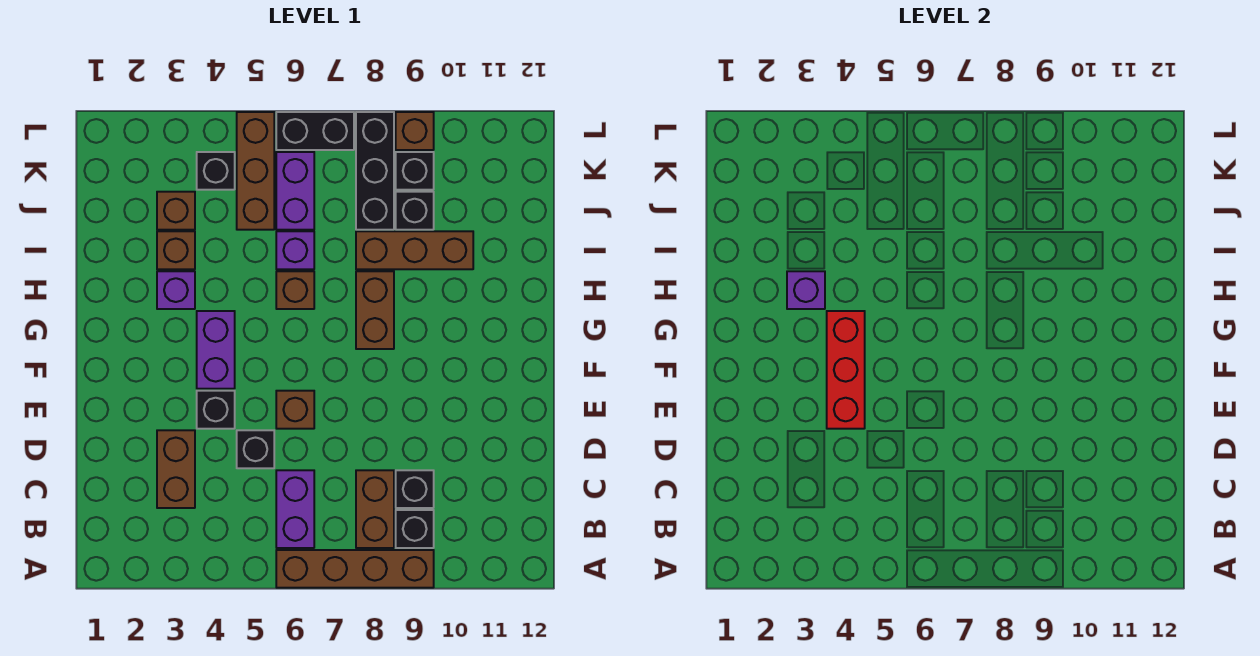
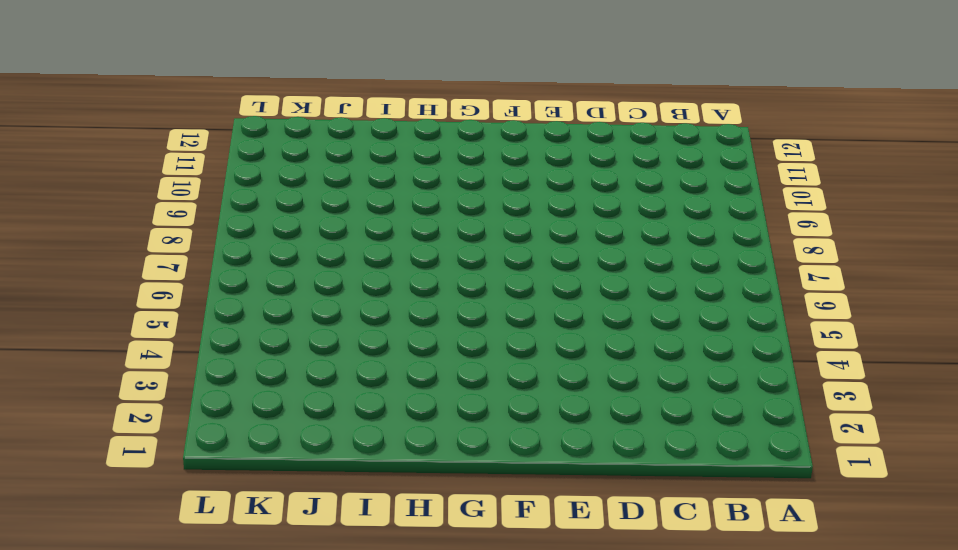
none -> brown brick A6:A9 level 1
none -> purple brick B6:C6 level 1
none -> brown brick B8:C8 level 1

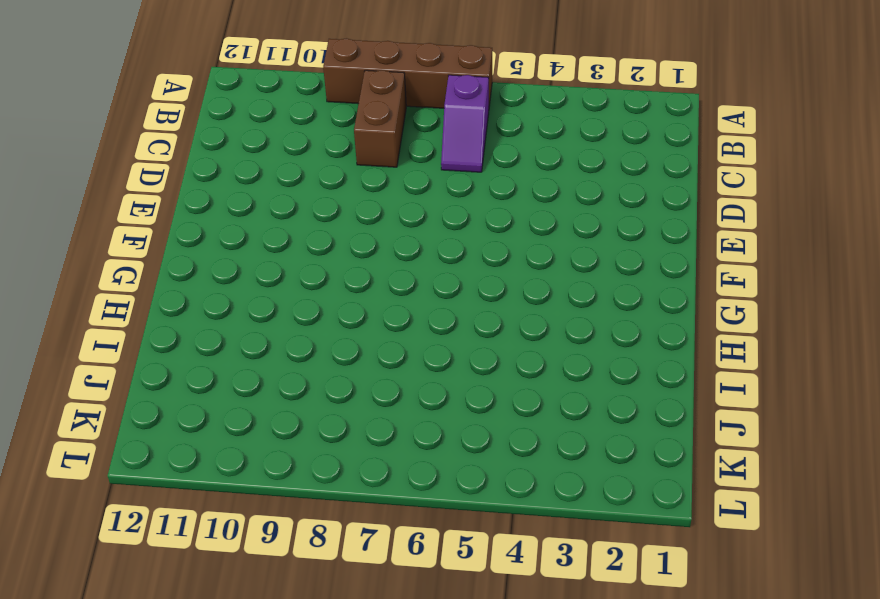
purple slope B6:C6 level 1 top B -> purple brick B6:C6 level 1
none -> black brick B9 level 1
none -> brown brick C3:D3 level 1
none -> black brick C9 level 1

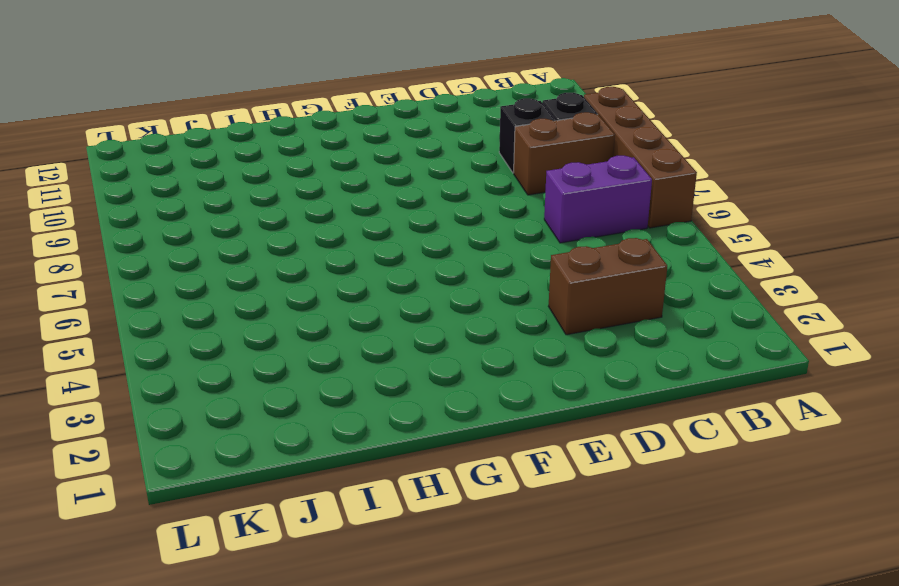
none -> black brick D5 level 1
none -> black brick E4 level 1
none -> brown brick E6 level 1

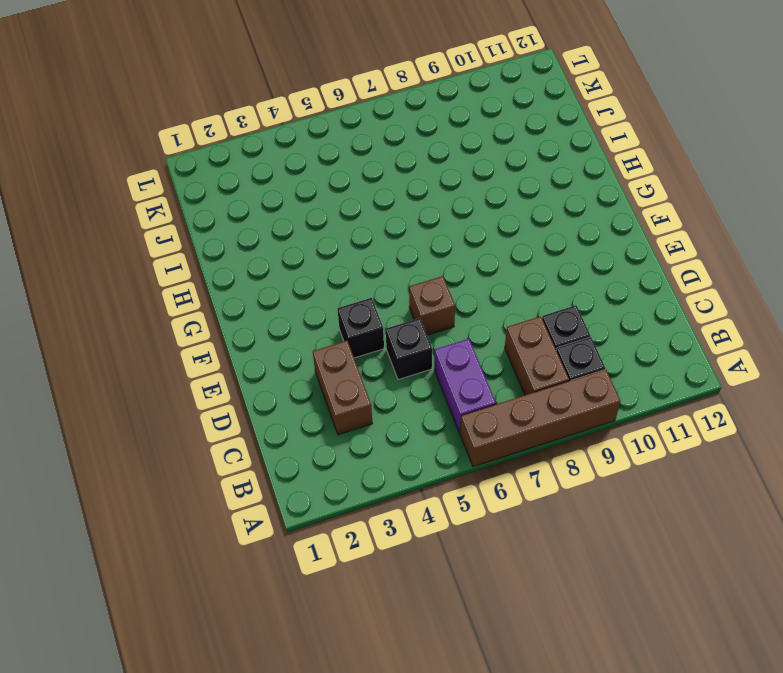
none -> purple brick F4:G4 level 1
none -> brown brick G8:H8 level 1
none -> purple brick H3 level 1

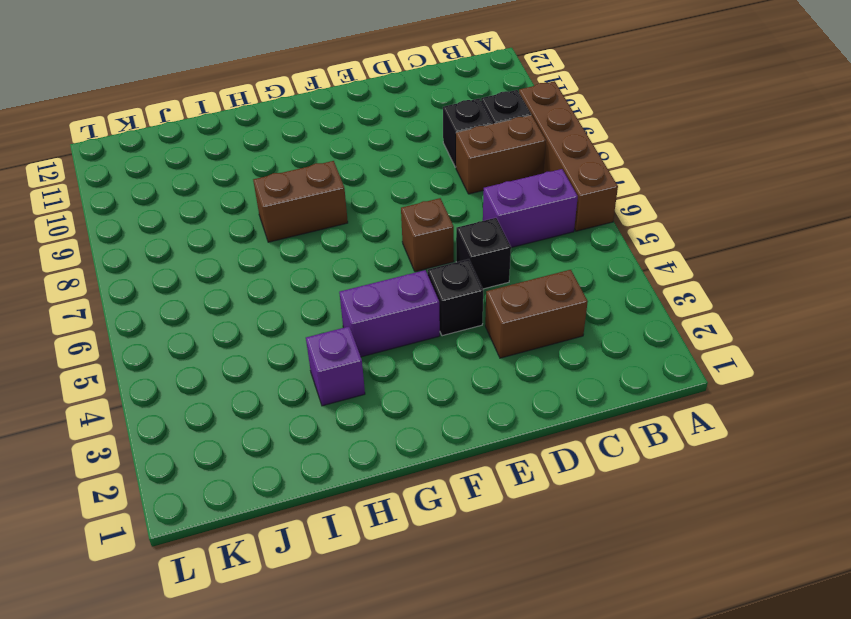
none -> brown brick H6 level 1
none -> brown brick I3 level 1
none -> purple brick I6 level 1

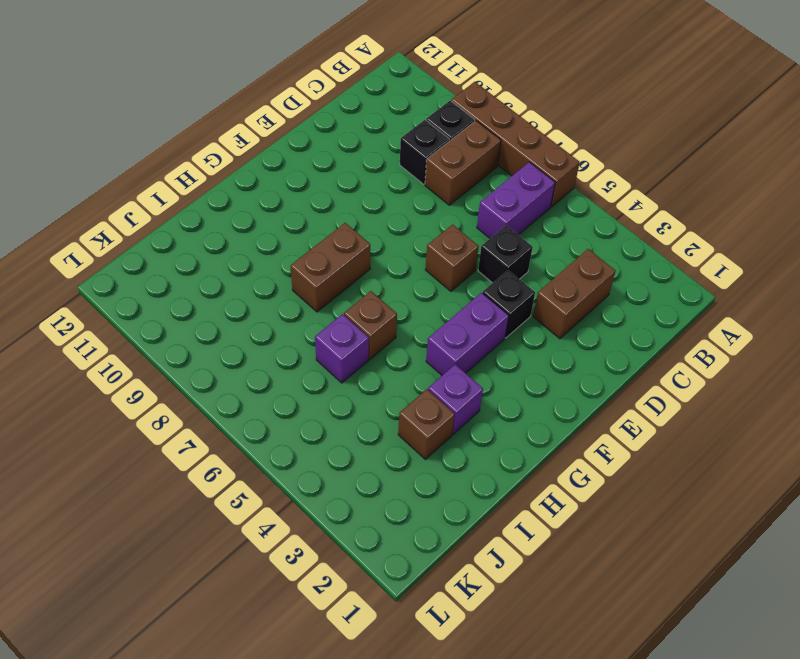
none -> brown brick I8:I10 level 1
none -> brown brick J3 level 1
none -> brown brick J5:L5 level 1

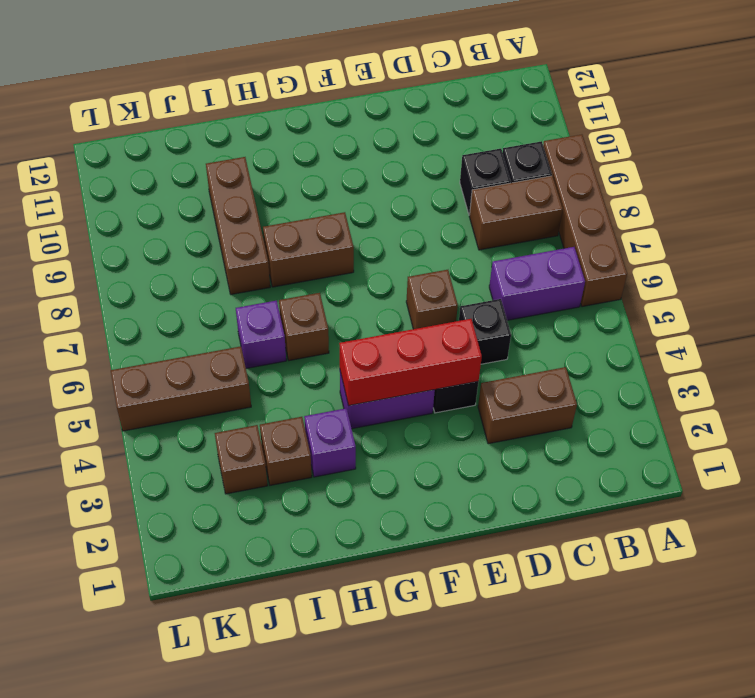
none -> purple brick J6:K6 level 1
none -> black brick J8:L8 level 1
none -> black brick J9 level 1

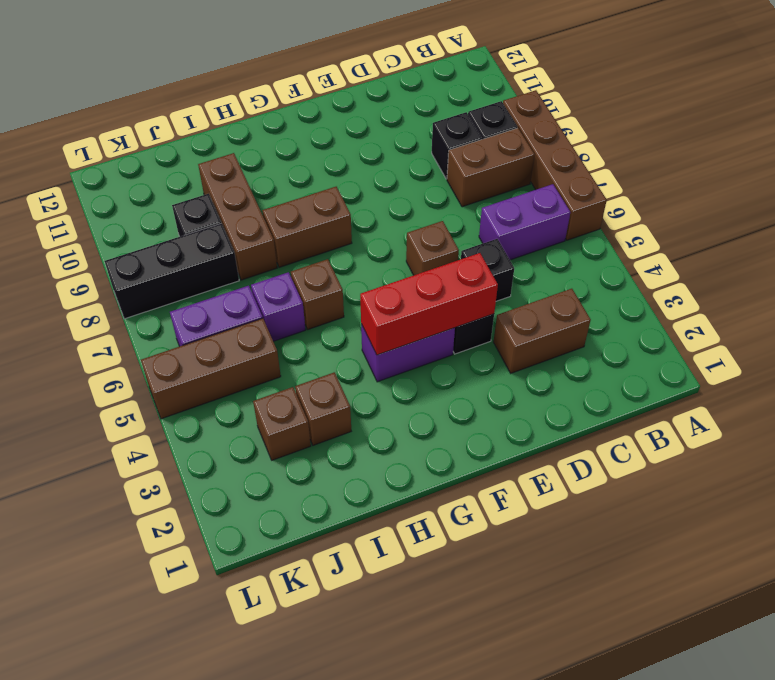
none -> purple brick H3 level 1
none -> black brick K4 level 1
none -> black brick K9 level 1

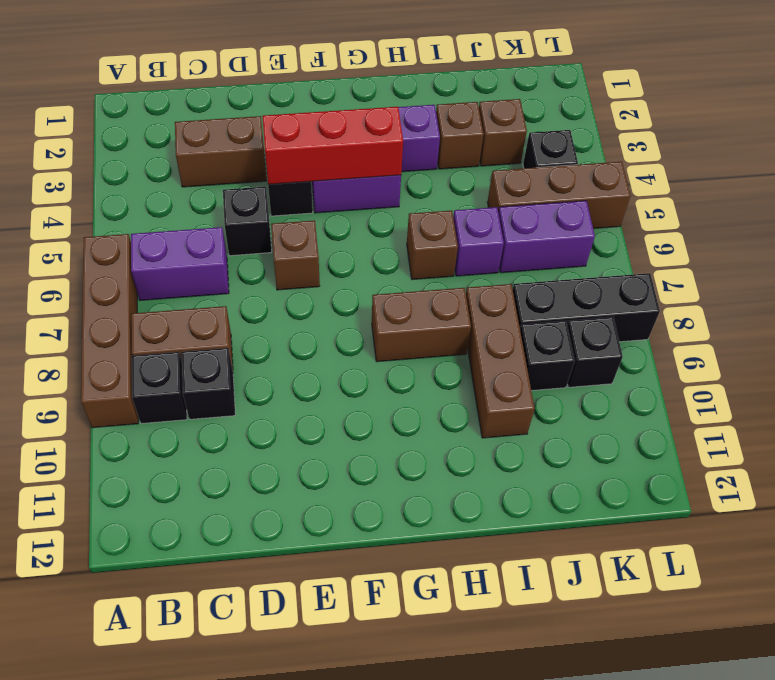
none -> black brick L6:L7 level 1
none -> brown brick L9 level 1
none -> purple brick H3 level 2

